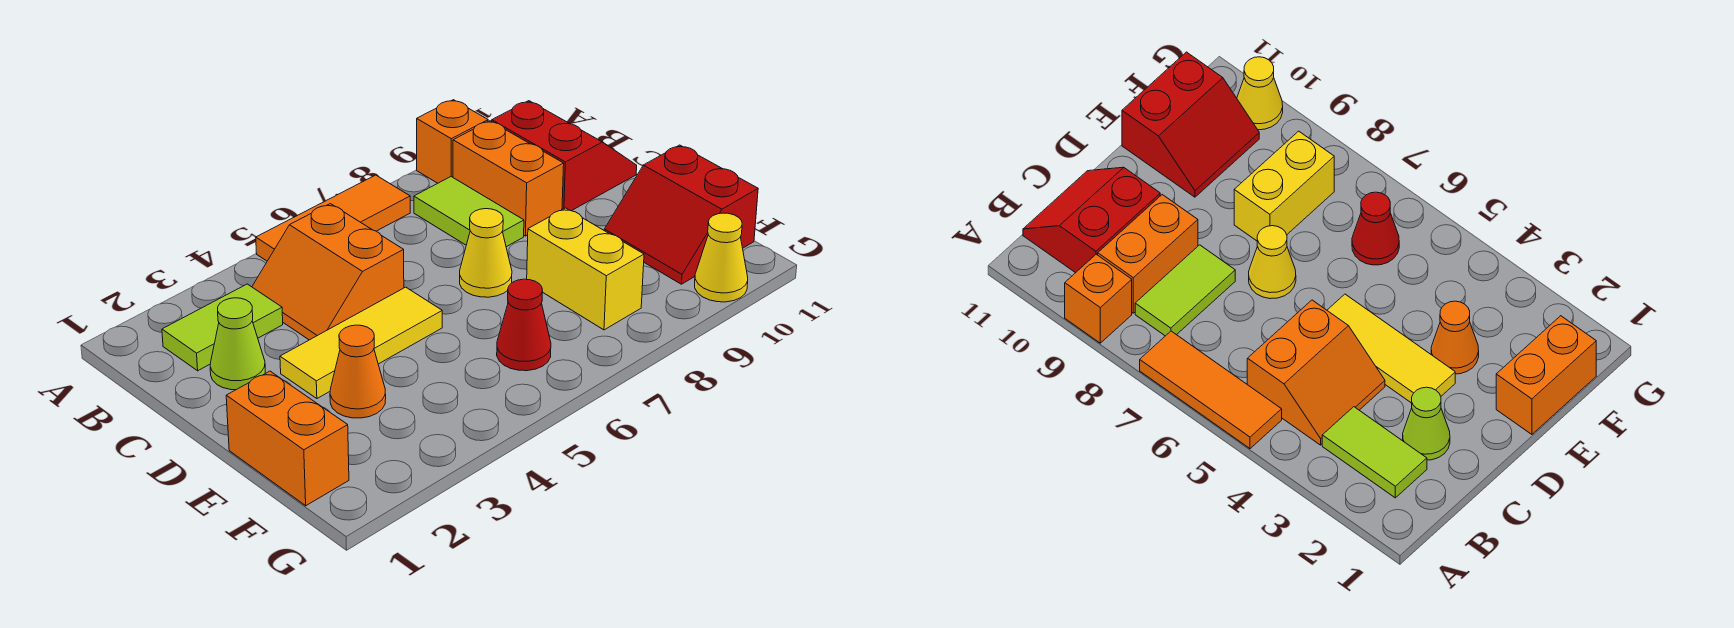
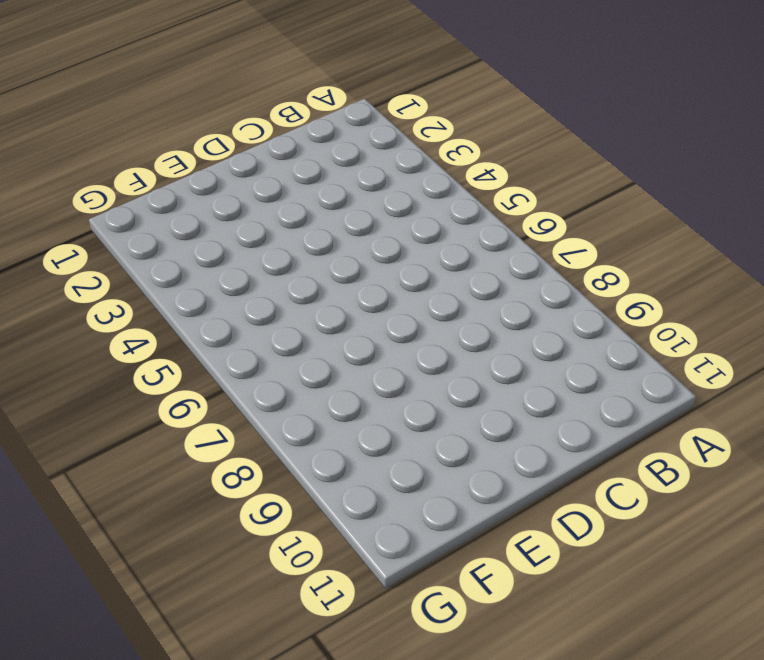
none -> orange tile A5:A7 level 1
none -> orange brick A9 level 1
none -> lime tile B2:B3 level 1

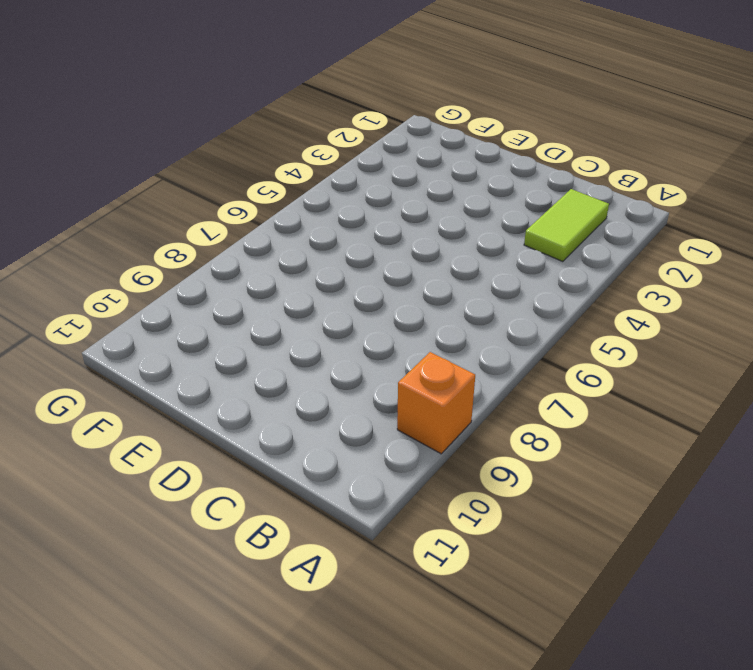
none -> orange tile A5:A7 level 1
none -> orange slope B4:C5 level 1 top 5
none -> lime tile B8:C8 level 1

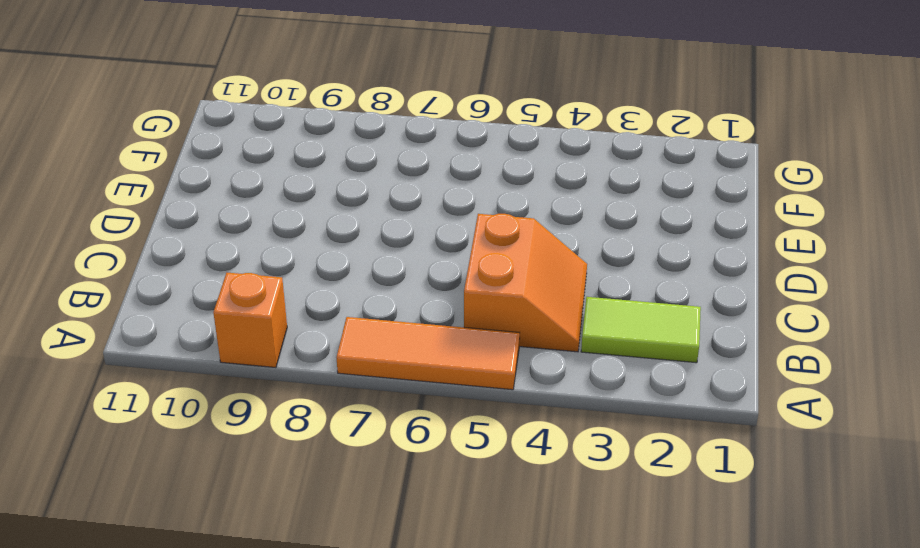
none -> lime tile B8:C8 level 1
none -> orange brick B9:C9 level 1
none -> red slope B10:C11 level 1 top 10

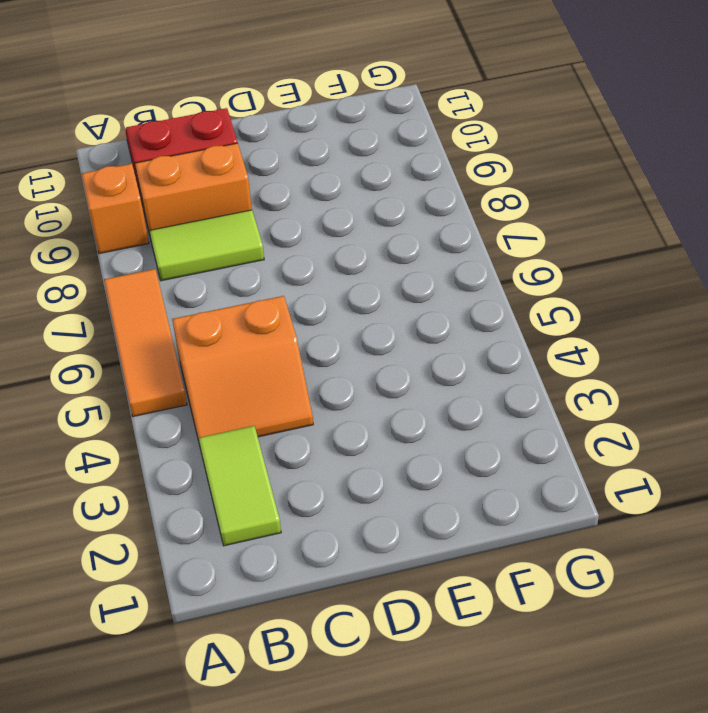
none -> lime cone C2 level 1
none -> yellow tile D3:D5 level 1
none -> yellow cone D7 level 1

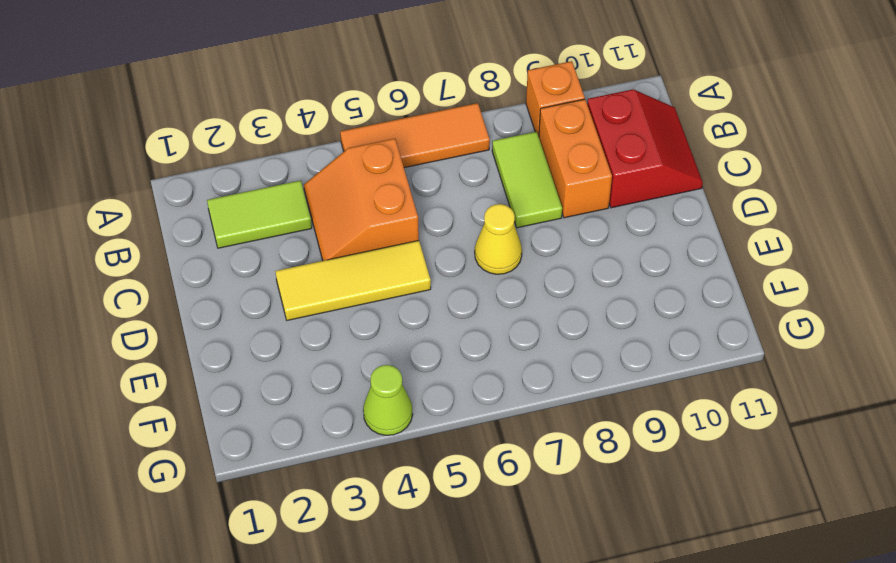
lime cone G4 level 1 -> lime cone C2 level 1
none -> orange brick E1:F1 level 1
none -> orange cone E3 level 1
none -> yellow brick E8:F8 level 1

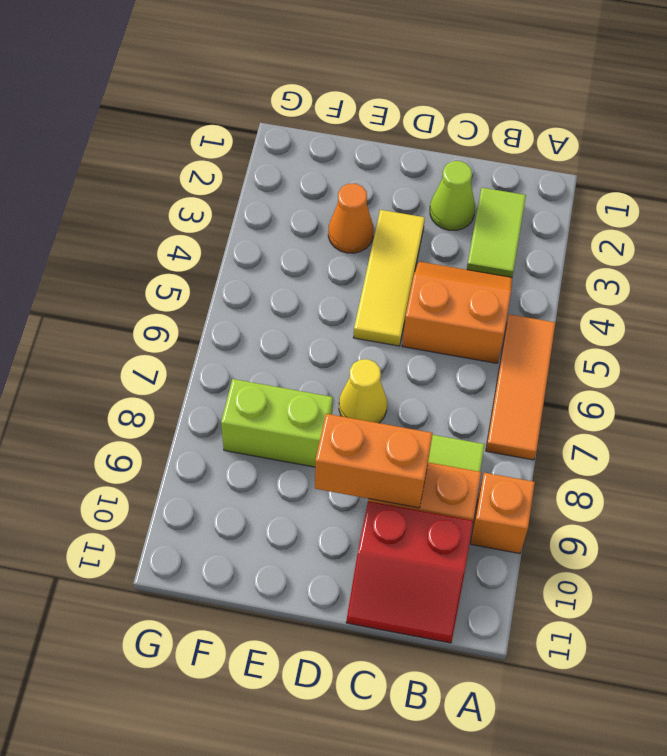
orange brick C9:D9 level 2 -> orange brick E1:F1 level 1
lime brick E8:F8 level 1 -> yellow brick E8:F8 level 1
none -> red slope E10:F11 level 1 top 11
none -> red cone F6 level 1
none -> yellow cone G10 level 1

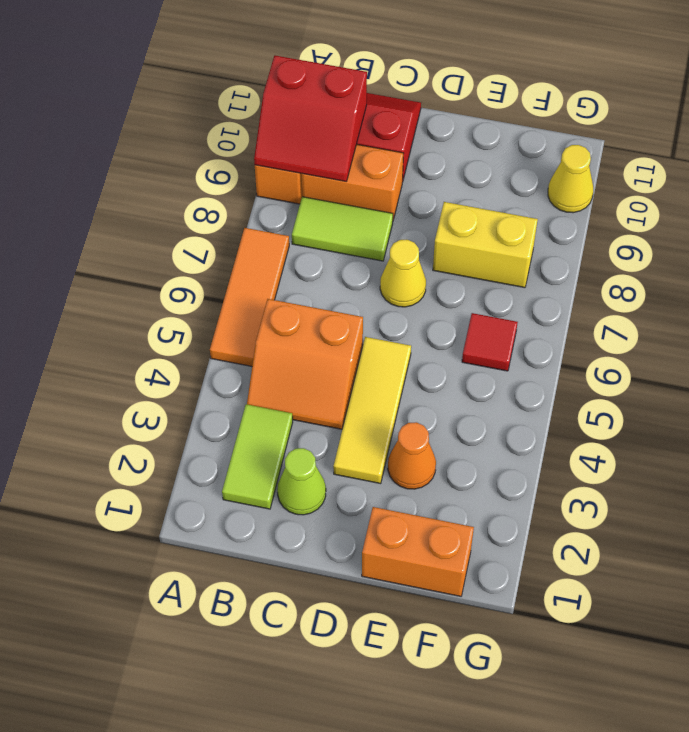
red slope A9:B10 level 2 top 10 -> red slope E10:F11 level 1 top 11
red tile F6 level 1 -> red cone F6 level 1

